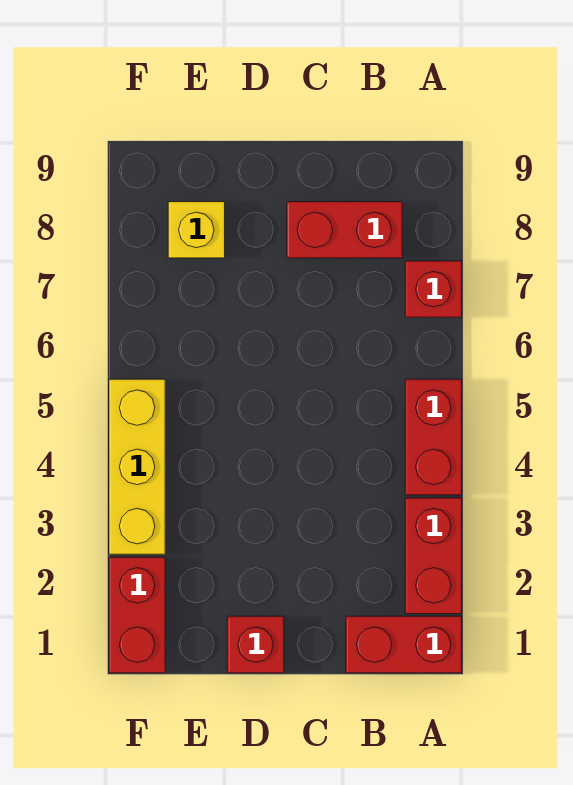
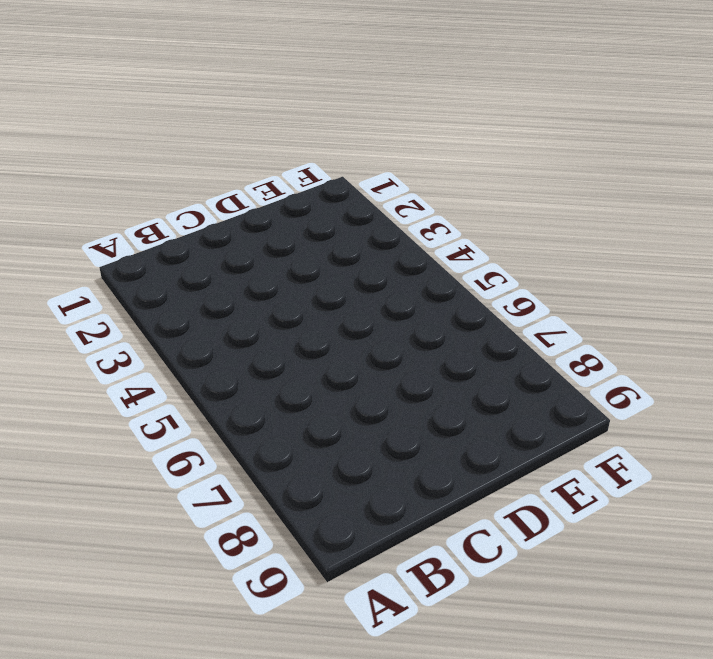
none -> red brick A1:B1 level 1
none -> red brick A2:A3 level 1

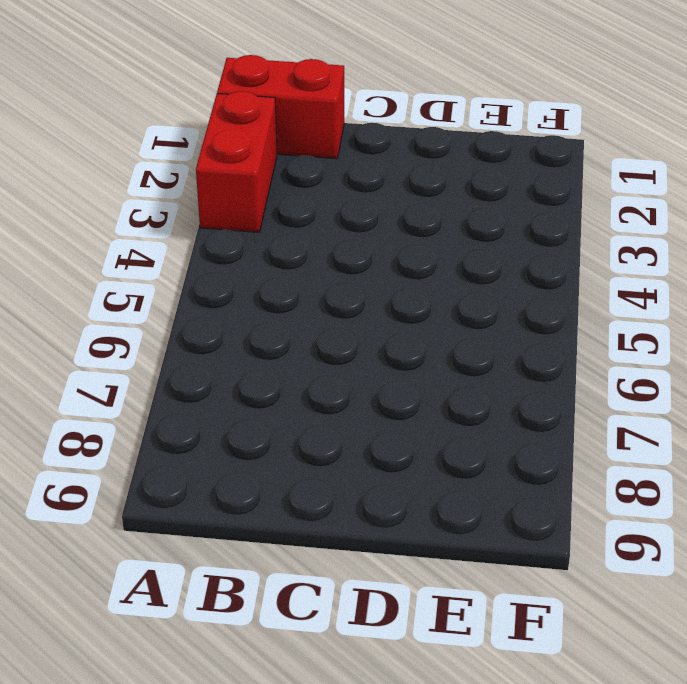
none -> red brick A4:A5 level 1
none -> red brick A7 level 1

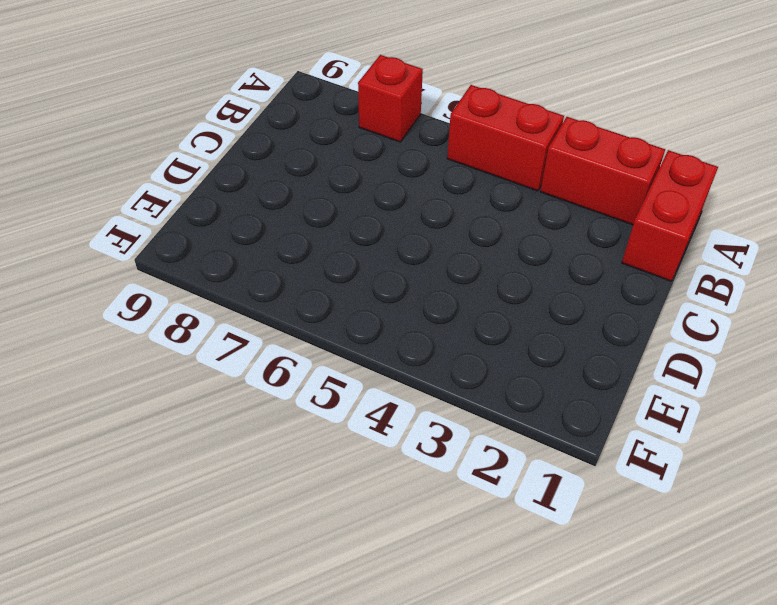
none -> red brick B8:C8 level 1
none -> red brick D1 level 1

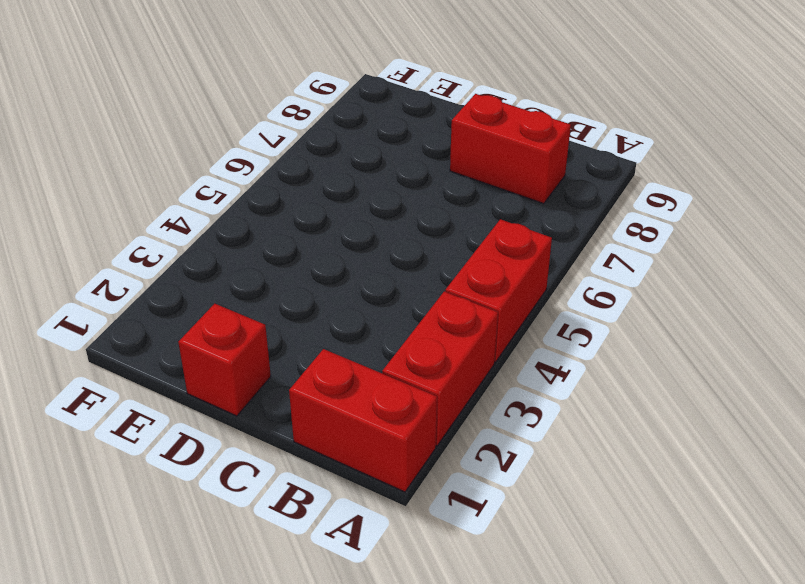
none -> red brick A7 level 1
none -> yellow brick E8 level 1

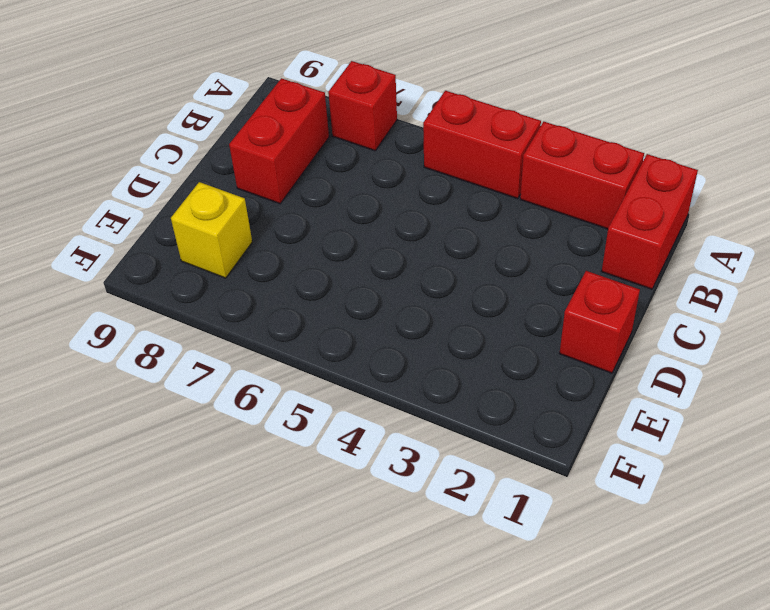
none -> red brick F1:F2 level 1
none -> yellow brick F3:F5 level 1

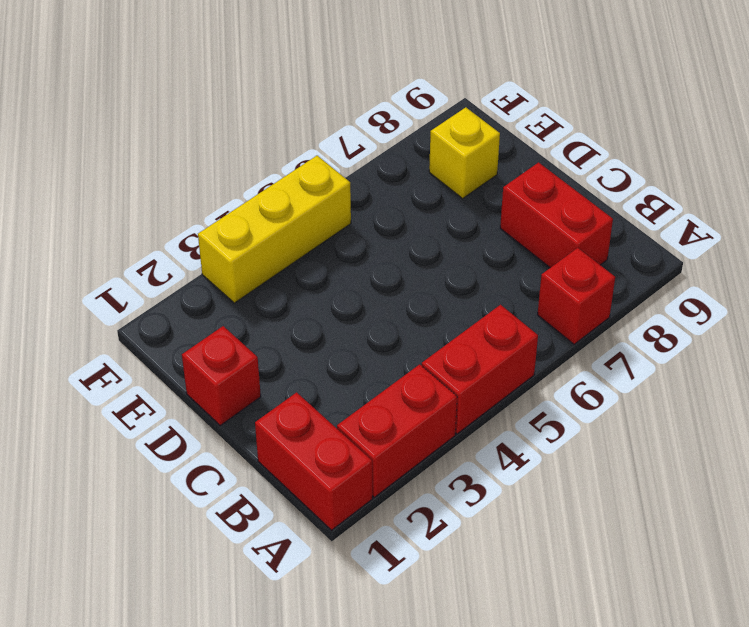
none -> red brick F1:F2 level 1

